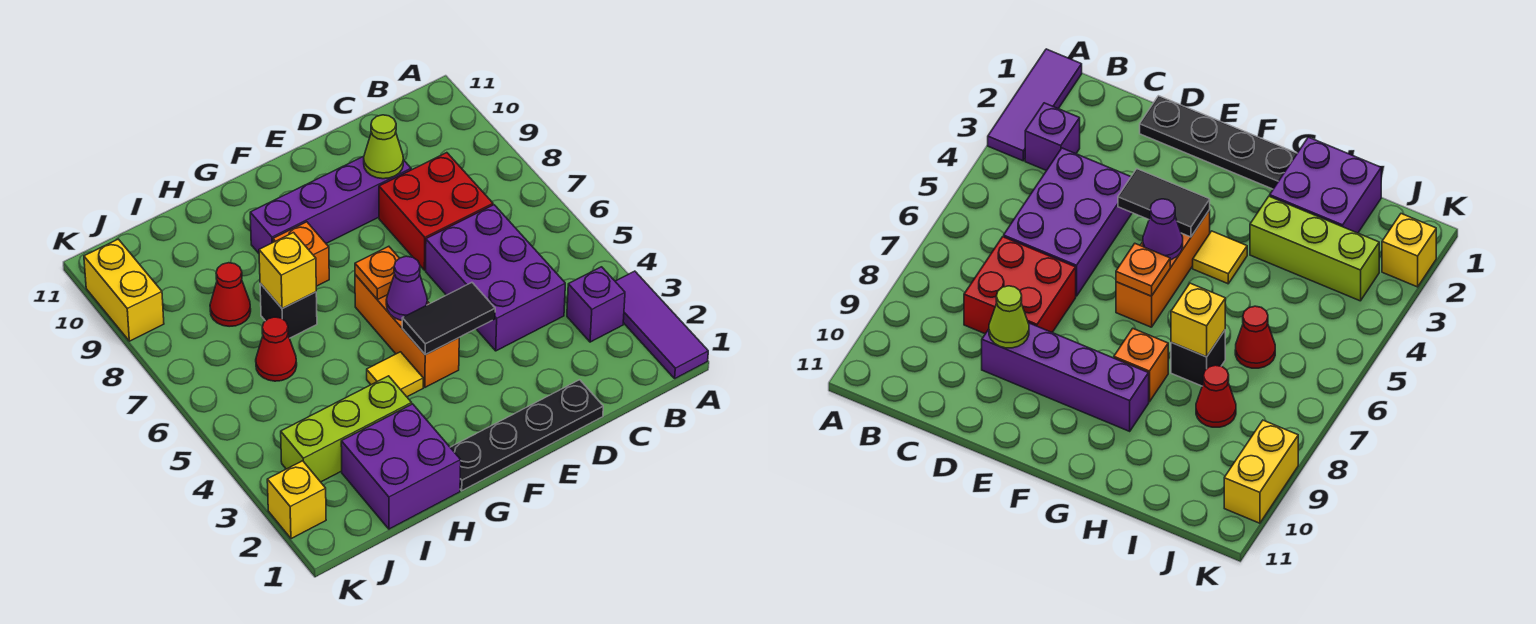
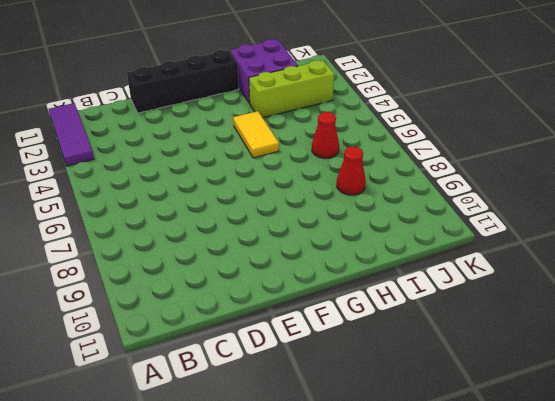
black brick D1:G1 level 1 -> black plate D1:G1 level 1
yellow tile G4:G5 level 1 -> yellow tile G4 level 1
none -> purple brick B3 level 1
none -> purple brick C4:D6 level 1
none -> red brick C7:D8 level 1

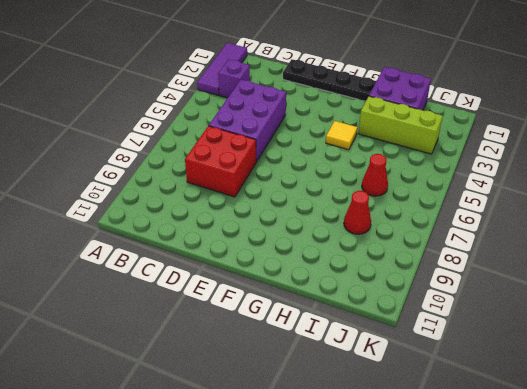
none -> purple brick D9:G9 level 1
none -> orange brick F4:F6 level 1
none -> orange brick G8 level 1

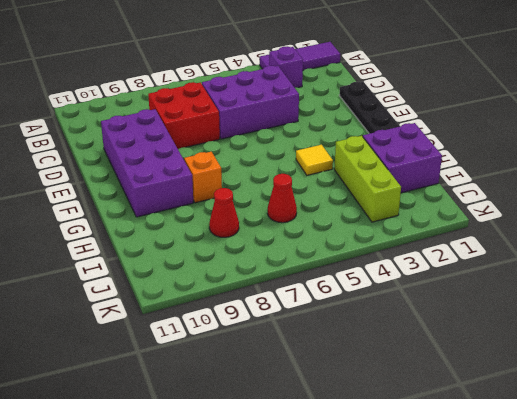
purple brick D9:G10 level 1 -> purple brick D9:G9 level 1
none -> orange brick F4:F6 level 1
none -> black brick H7 level 1
none -> yellow brick K2 level 1

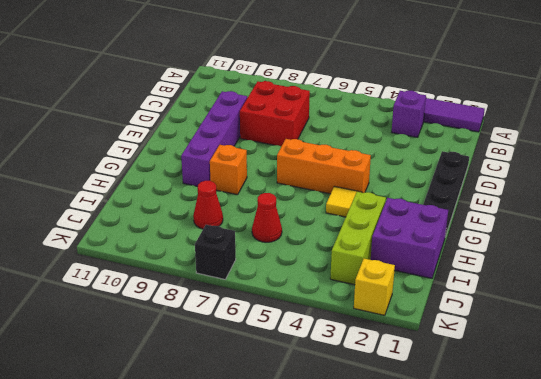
black brick K7 level 1 -> black brick H7 level 1
none -> purple brick C4:D6 level 1
none -> yellow brick K9:K10 level 1
none -> lime cone D9 level 2

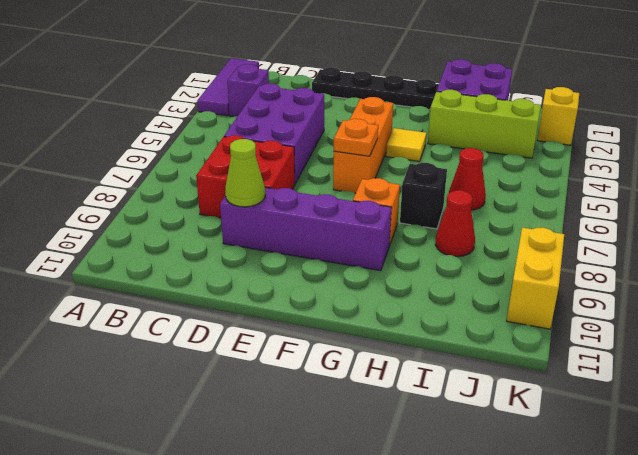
none -> black tile E4:F4 level 2
none -> purple cone F5 level 2
none -> yellow brick H7 level 2

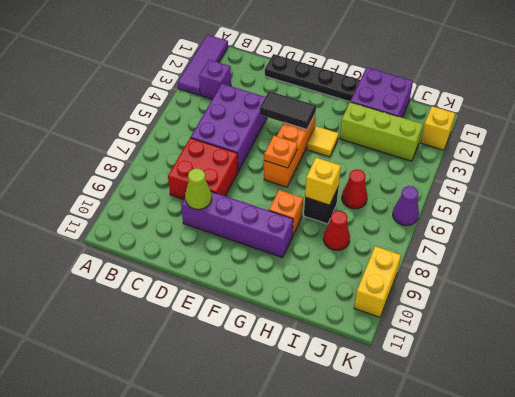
purple cone K6 level 1 -> purple cone F5 level 2

